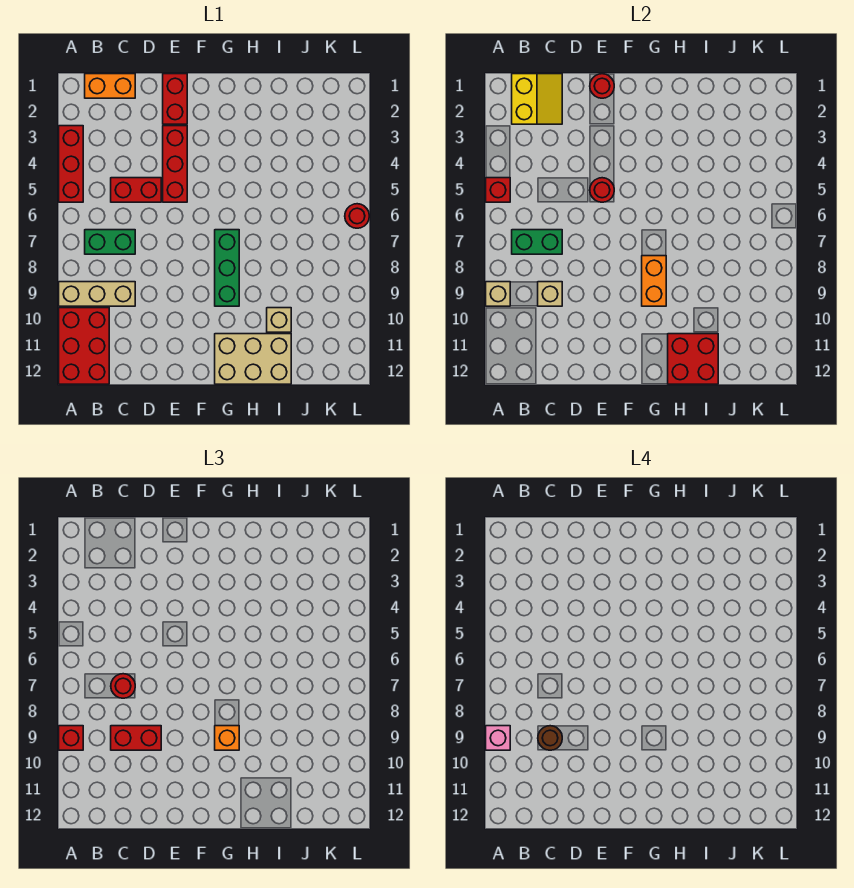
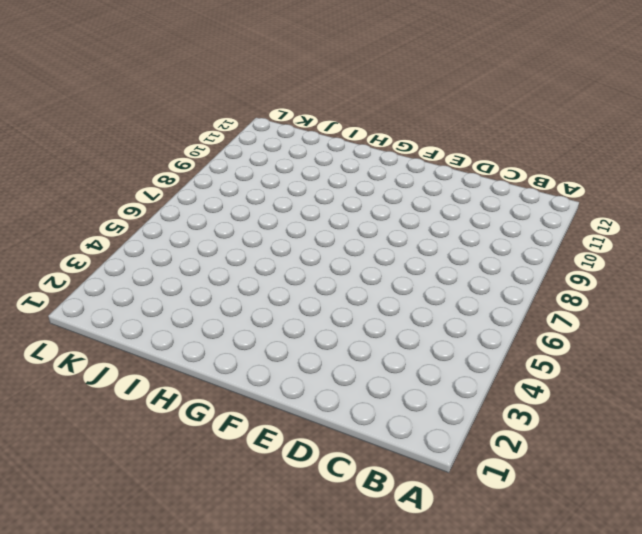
none -> red brick A3:A5 level 1
none -> tan brick A9:C9 level 1
none -> red brick A10:B12 level 1

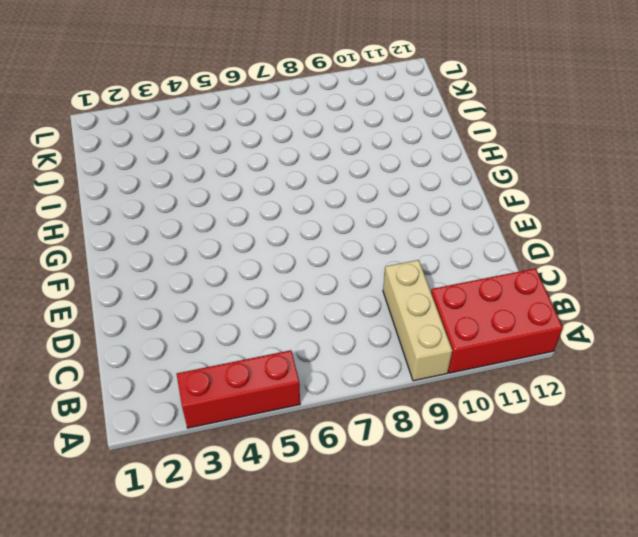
none -> orange brick B1:C1 level 1
none -> green brick B7:C7 level 1
none -> red brick C5:D5 level 1

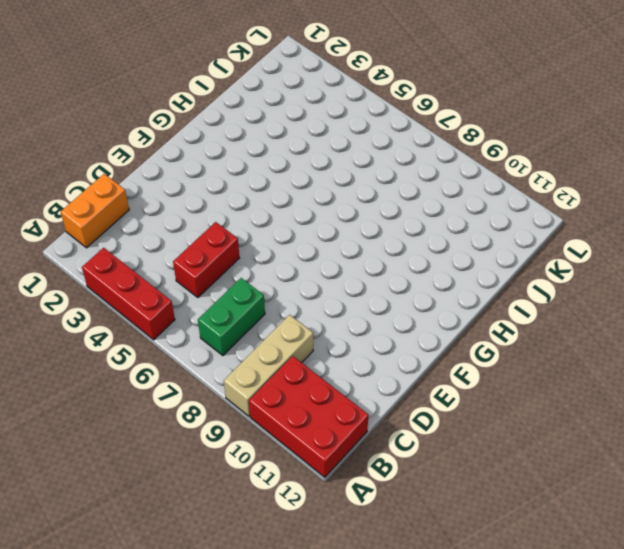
none -> red brick E1:E2 level 1
none -> red brick E3:E5 level 1
none -> green brick G7:G9 level 1

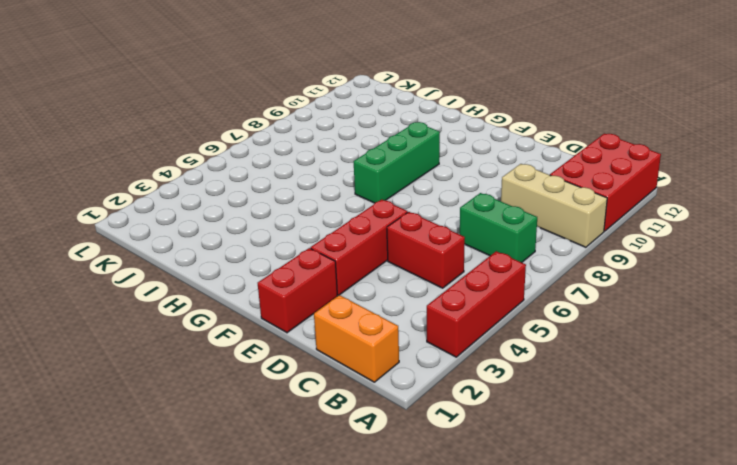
none -> tan brick G11:I12 level 1
none -> tan brick I10 level 1
none -> red round brick L6 level 1

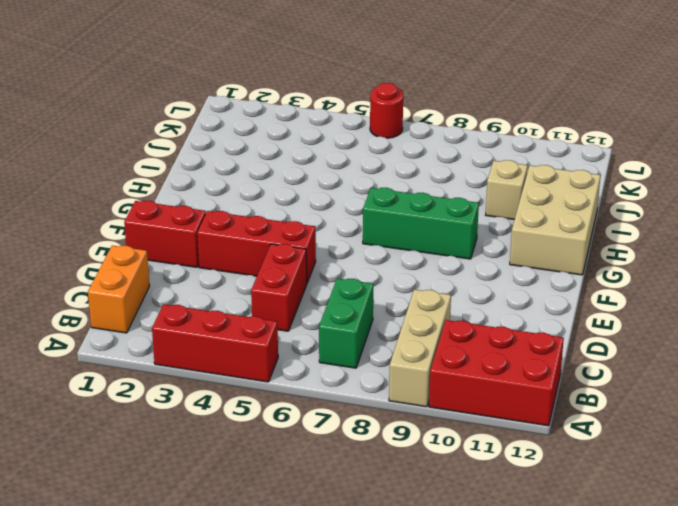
none -> red brick A5 level 2
none -> tan brick A9 level 2
none -> yellow slope B1:C2 level 2 top B

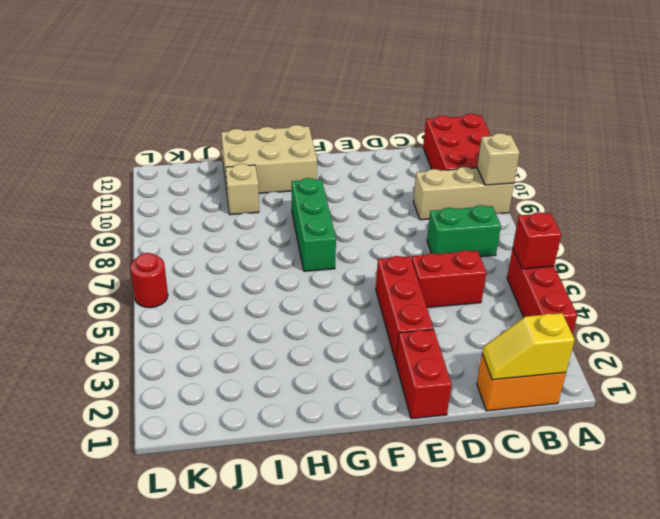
yellow slope B1:C1 level 2 top B -> yellow slope B1:C2 level 2 top B
none -> green brick B7:C7 level 2
none -> tan brick C9 level 2
none -> red round brick E1 level 2

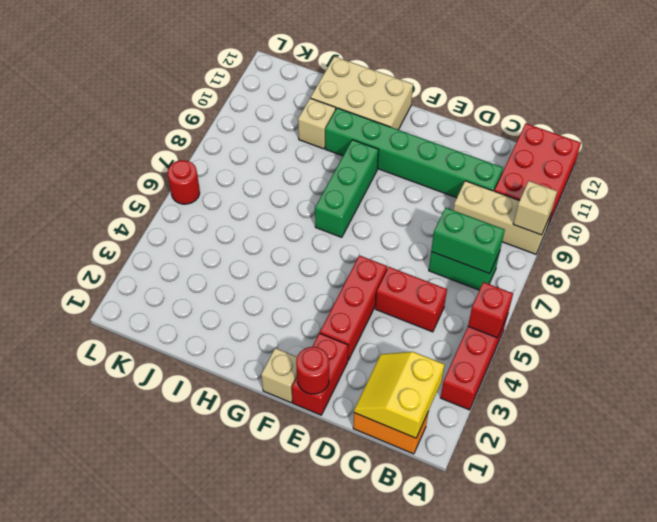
green brick C10:H10 level 1 -> none
tan brick F1 level 1 -> tan brick C9 level 2
none -> red round brick E5 level 2
none -> orange brick G8:G9 level 2
none -> red brick H11:I12 level 2

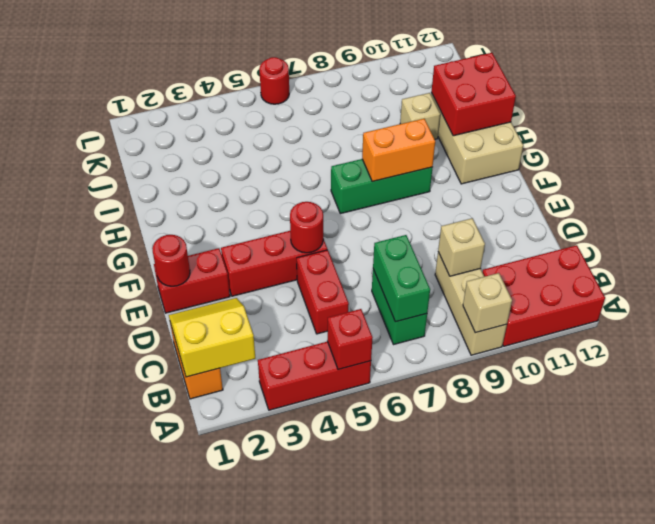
none -> red brick A9 level 3
none -> red round brick C7 level 3
none -> red brick C9:D9 level 3

